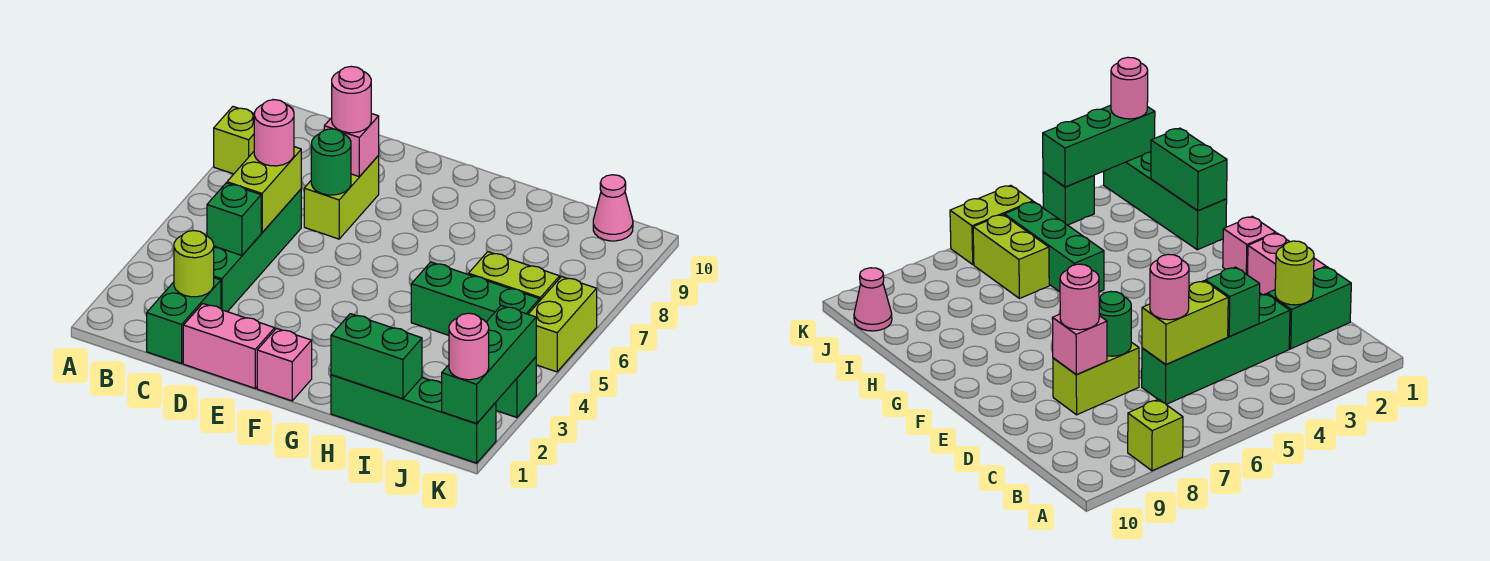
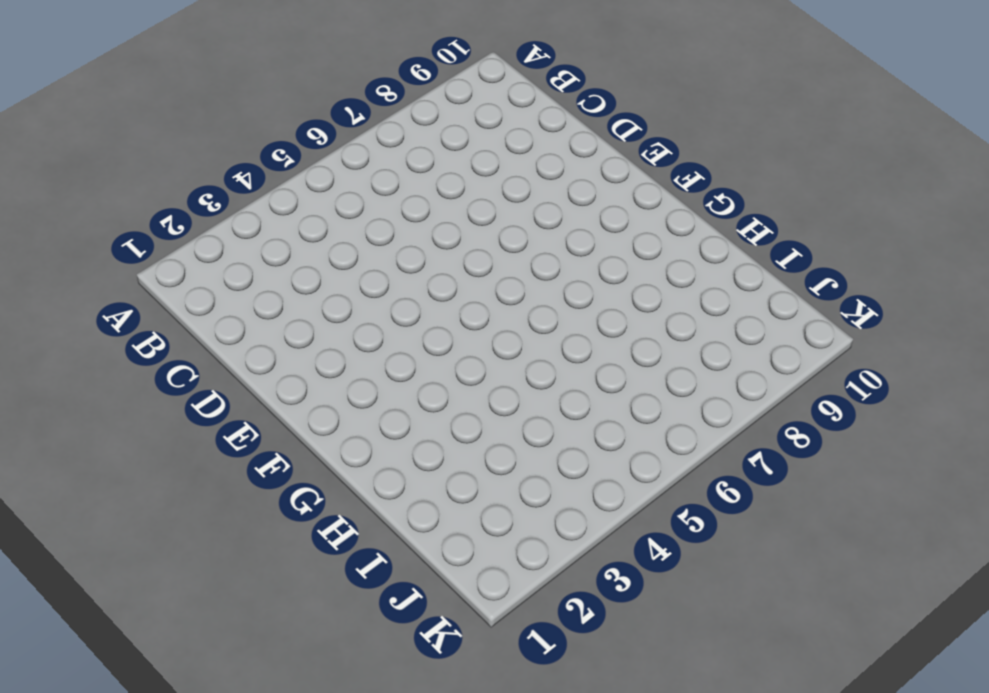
none -> lime brick A8 level 1
none -> green brick C1:C2 level 1
none -> green brick C3:C6 level 1

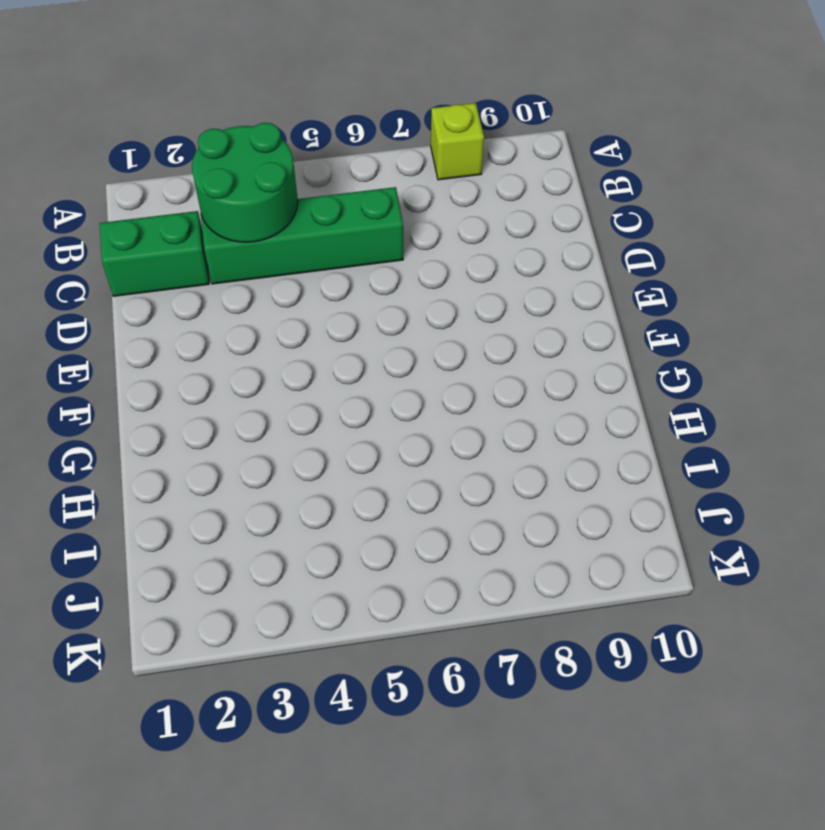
green round brick B3:C4 level 2 -> green brick C4 level 2
none -> pink brick D1:E1 level 1
none -> lime brick D7:D8 level 1
none -> pink brick F1 level 1

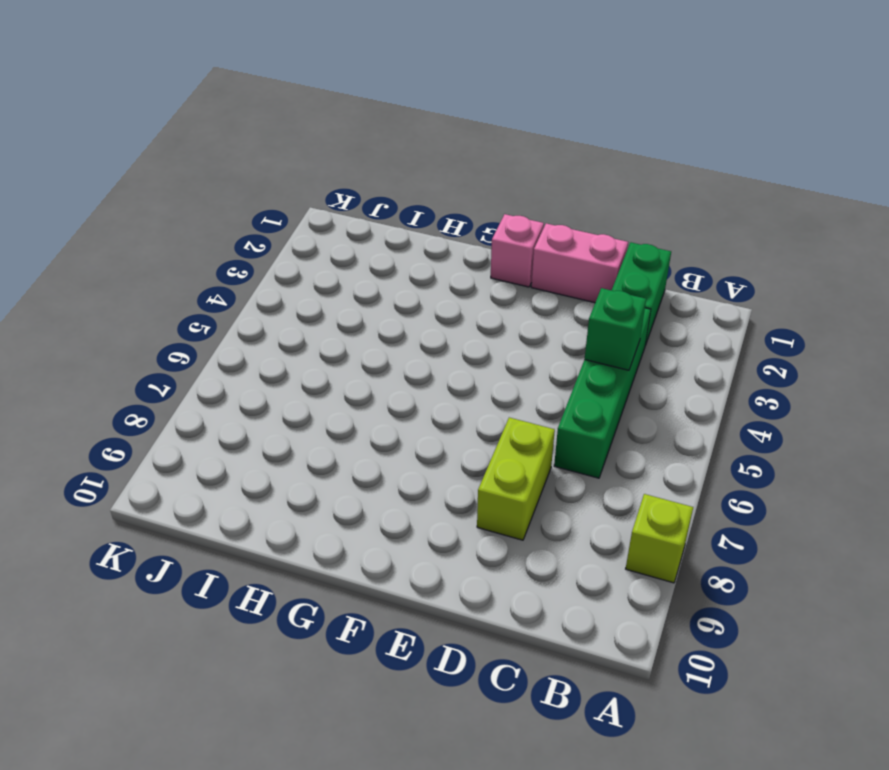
none -> green brick H1:K1 level 1
none -> green brick H5:J5 level 1
none -> lime brick I6:J6 level 1

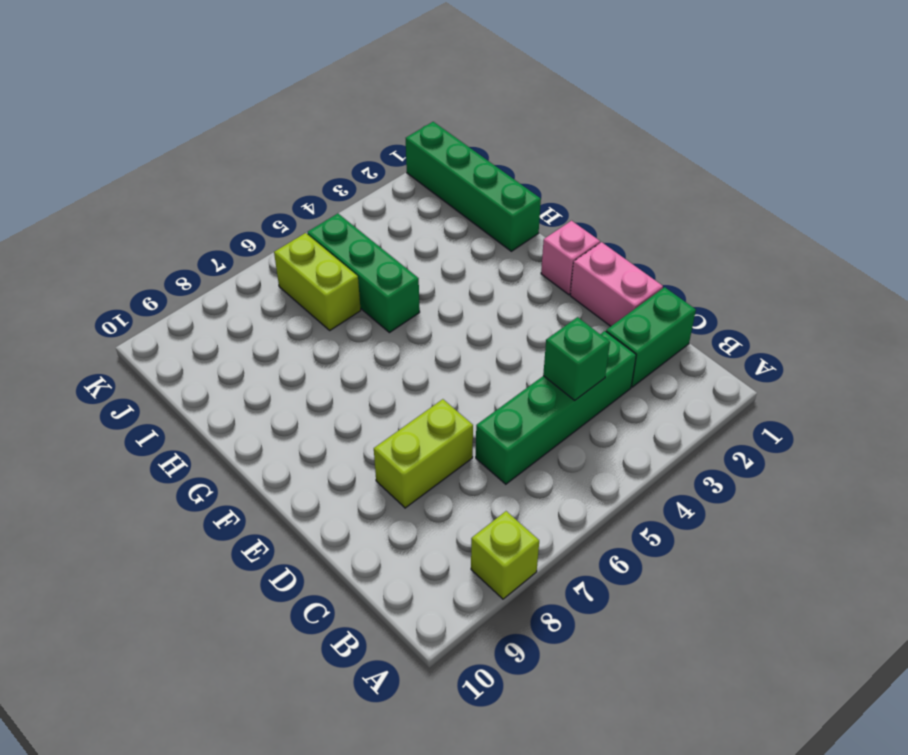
none -> pink cone J10 level 1
none -> green brick K3 level 1
none -> lime brick K5:K6 level 1

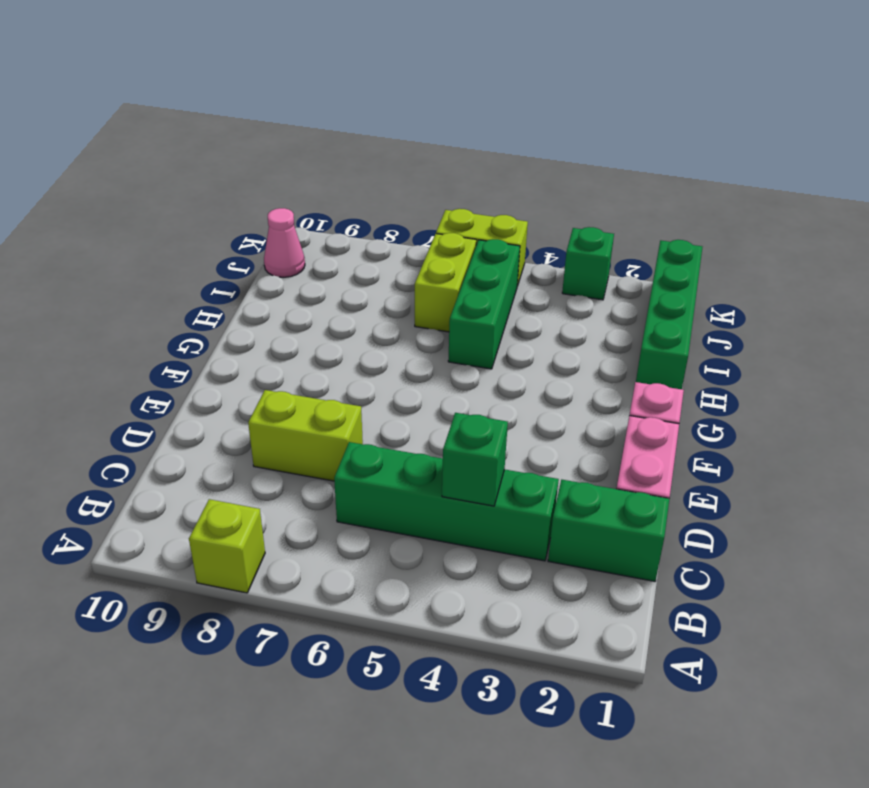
none -> lime round brick C2 level 2
none -> lime brick C5:C6 level 2
none -> green round brick D7 level 2

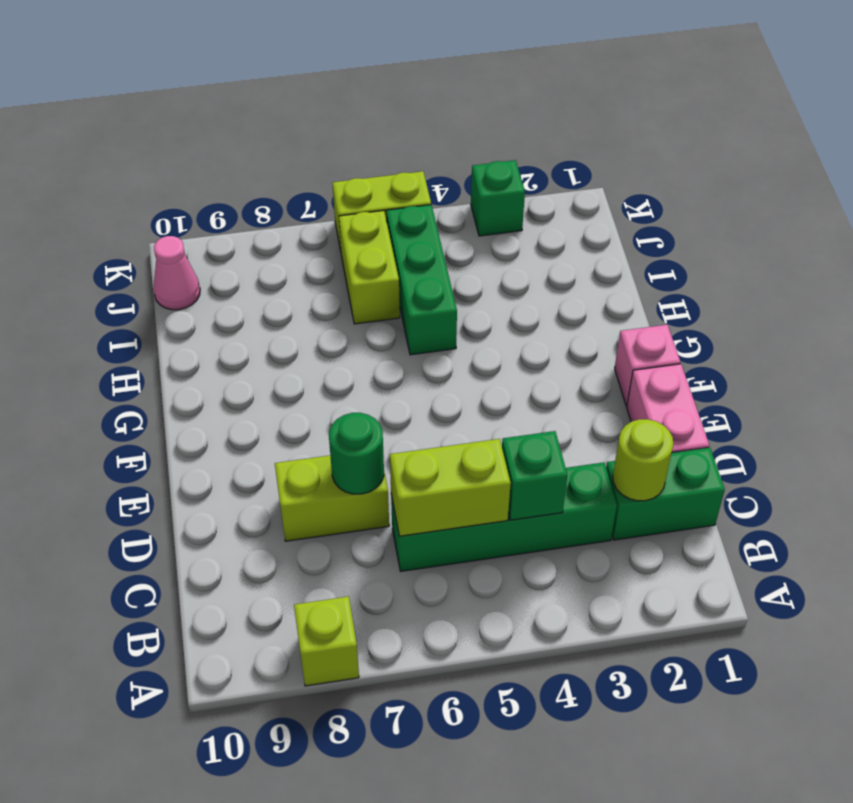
none -> green brick H1:K1 level 1
none -> pink brick D8 level 2
none -> green brick H1:I1 level 2

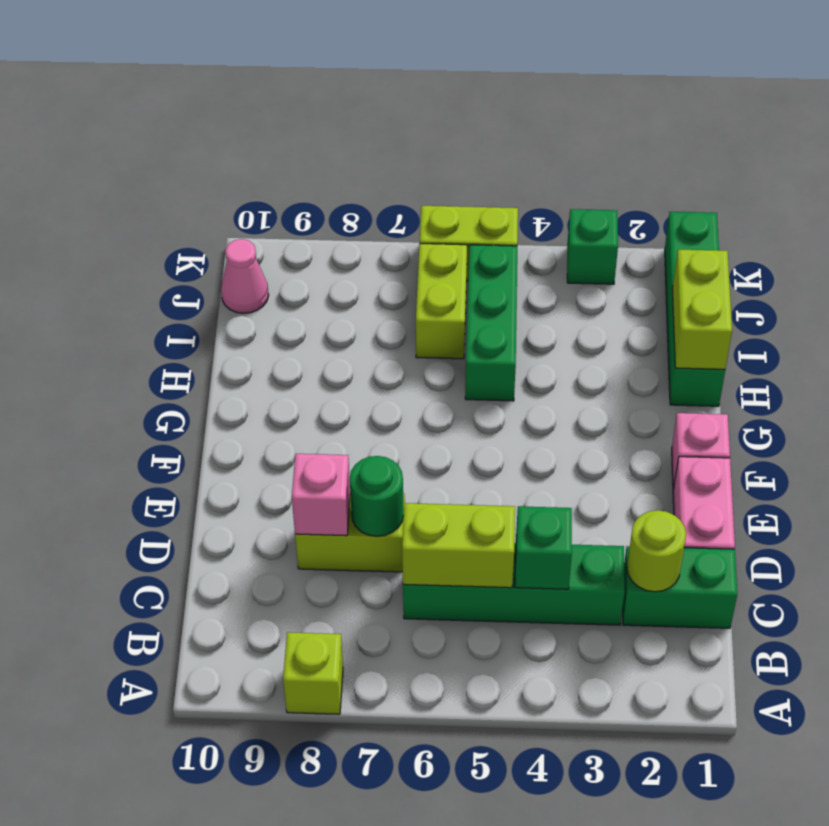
lime brick H1:I1 level 2 -> green brick H1:I1 level 2
none -> green brick K1:K3 level 2
none -> pink round brick C6 level 3
none -> pink round brick D8 level 3

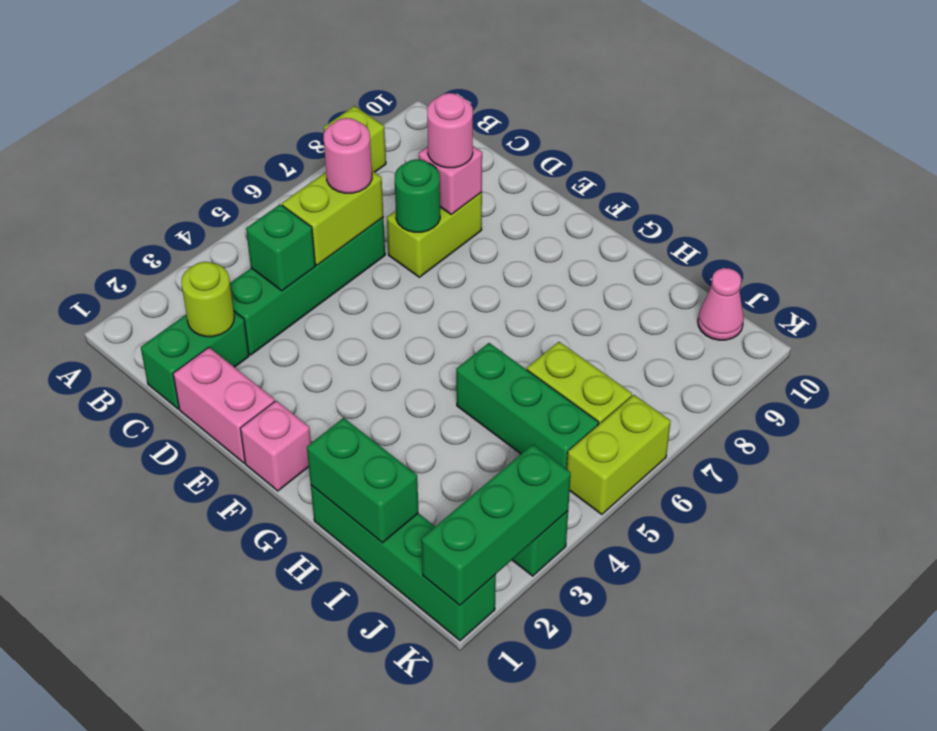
none -> pink round brick K1 level 3

